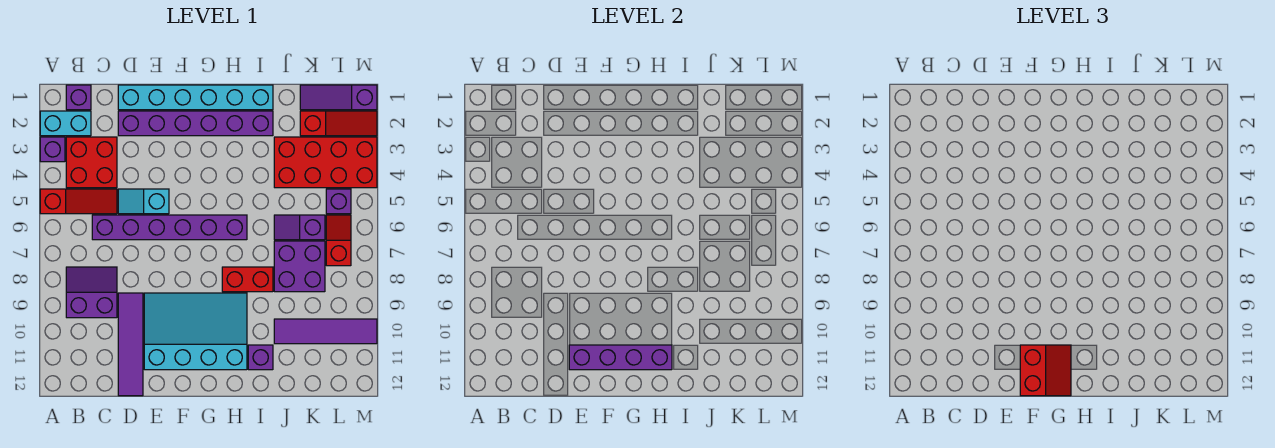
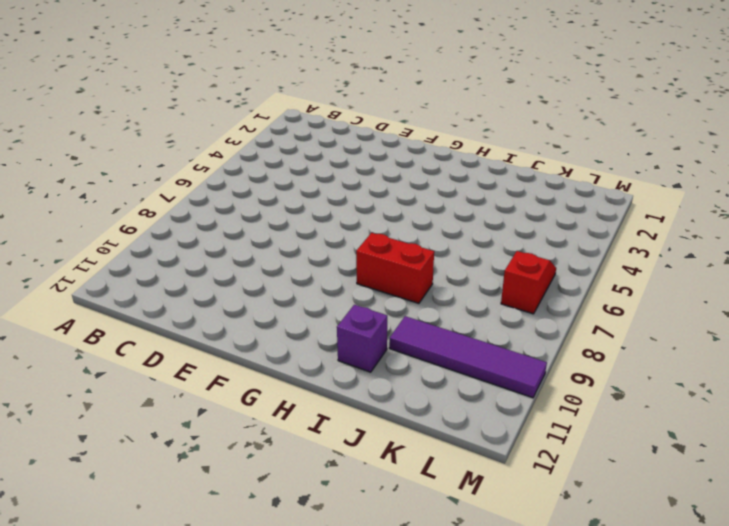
none -> cyan brick A2:B2 level 1
none -> purple brick A3 level 1
none -> red slope A5:C5 level 1 top A

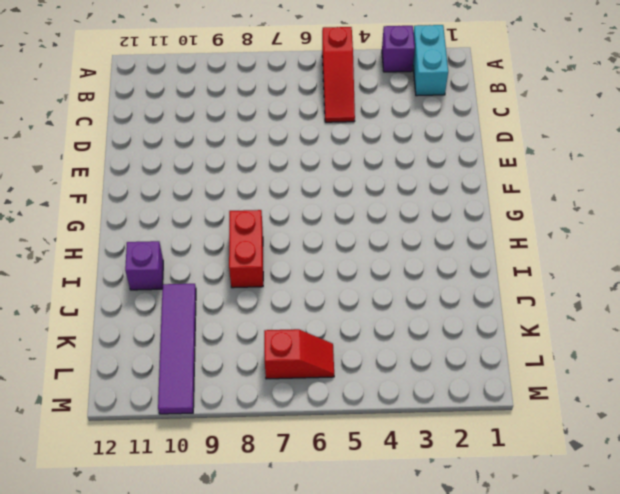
none -> purple brick B1 level 1
none -> red brick B3:C4 level 1
none -> purple slope B8:C9 level 1 top 9

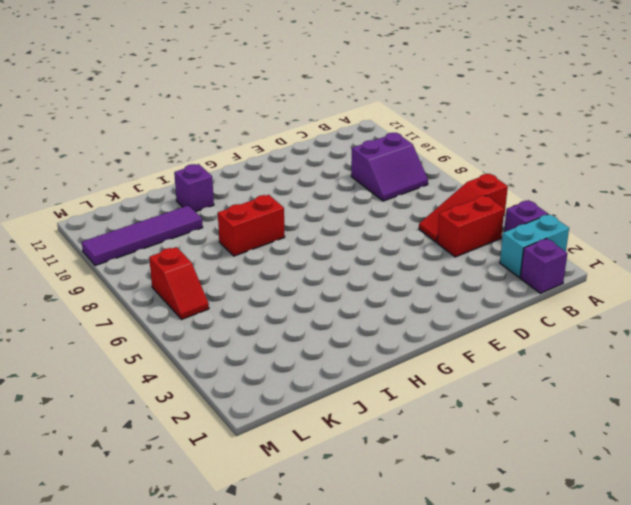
red brick B4:C4 level 1 -> red brick B3:C4 level 1
none -> purple brick C6:H6 level 1
none -> cyan brick D1:I1 level 1
none -> purple brick D2:I2 level 1

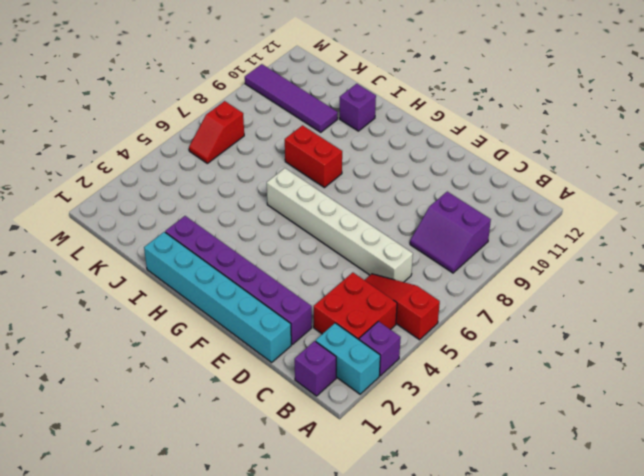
white brick C6:H6 level 1 -> purple brick C6:H6 level 1
none -> cyan slope D5:E5 level 1 top E
none -> purple tile D9:D12 level 1
none -> cyan slope E9:H11 level 1 top 11

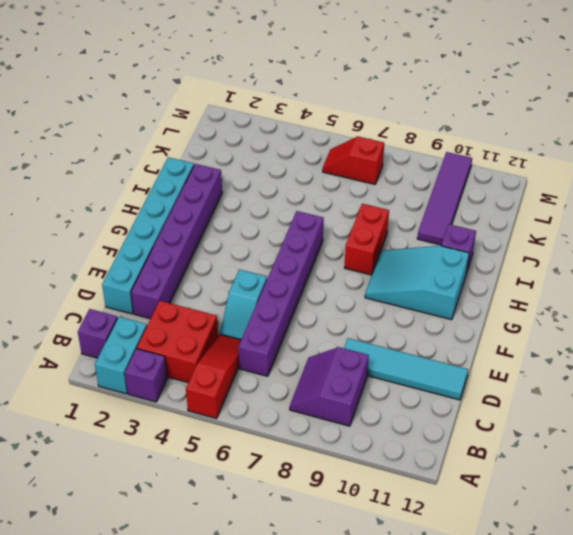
cyan tile D9:D12 level 1 -> purple tile D9:D12 level 1
cyan slope G9:H11 level 1 top 11 -> cyan slope E9:H11 level 1 top 11
none -> red brick J3:M4 level 1
none -> purple slope J6:K6 level 1 top K
none -> purple brick J7:K8 level 1

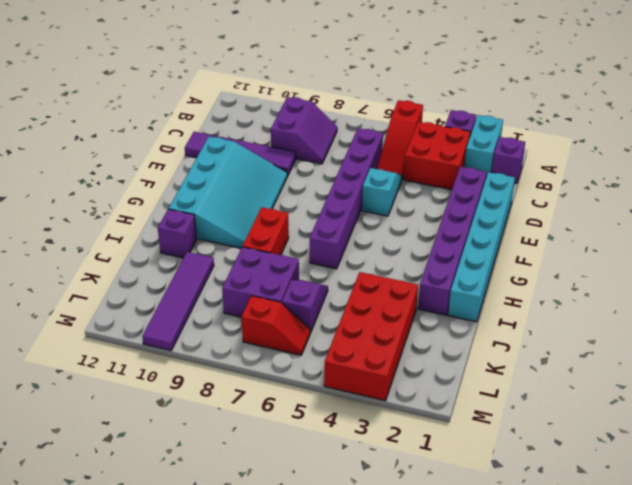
none -> purple slope K1:M1 level 1 top M
none -> red slope K2:M2 level 1 top K
none -> purple brick L5 level 1

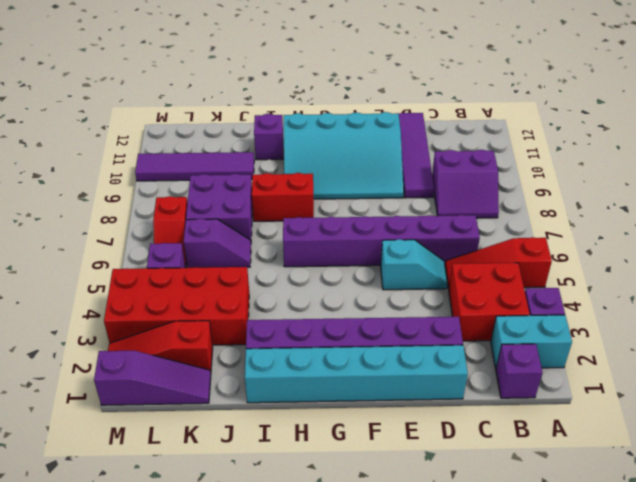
none -> purple brick E11:H11 level 2
none -> red slope F11:G12 level 3 top F

